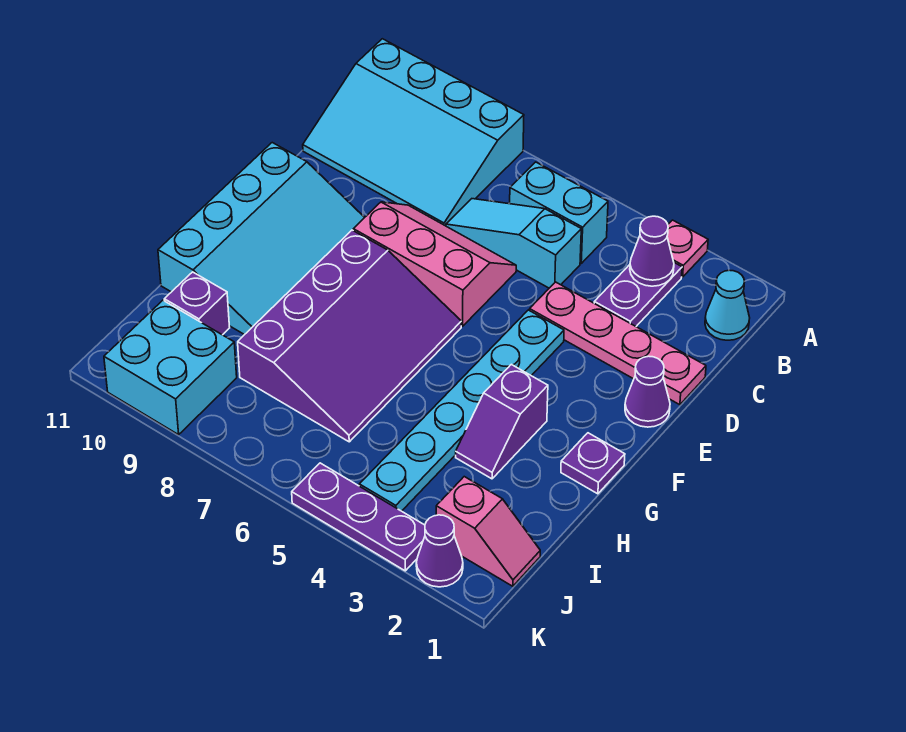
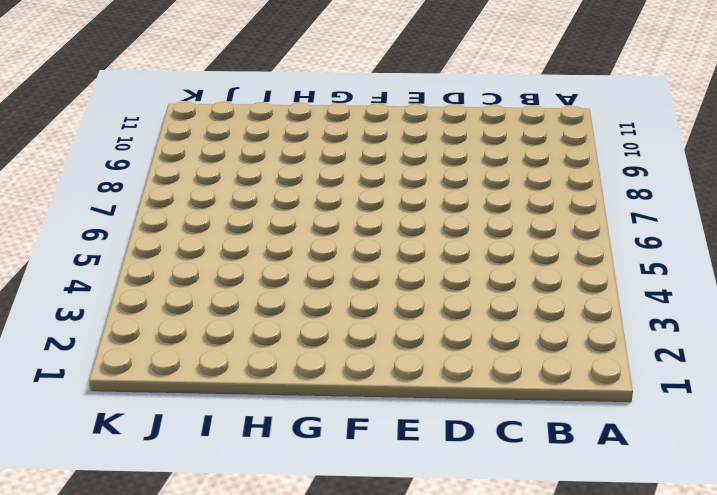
none -> pink plate A3 level 1
none -> cyan slope A8:C11 level 1 top A
none -> cyan cone B1 level 1

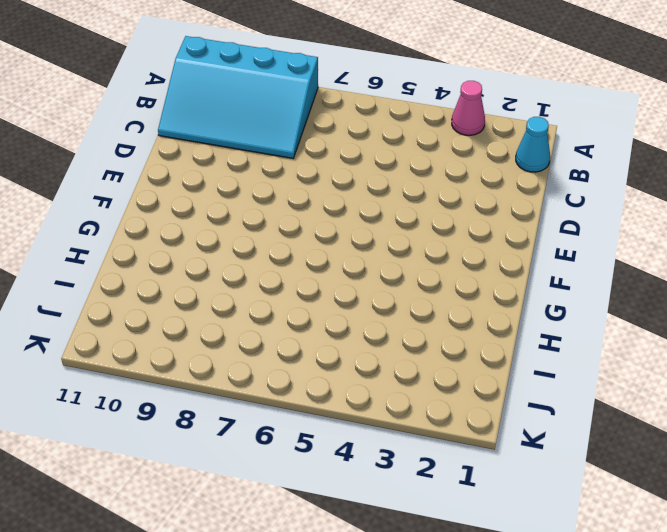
pink cone A3 level 1 -> pink plate A3 level 1
none -> purple plate B3:C3 level 1
none -> cyan brick B5:B6 level 1
none -> cyan slope C5:C7 level 1 top 5

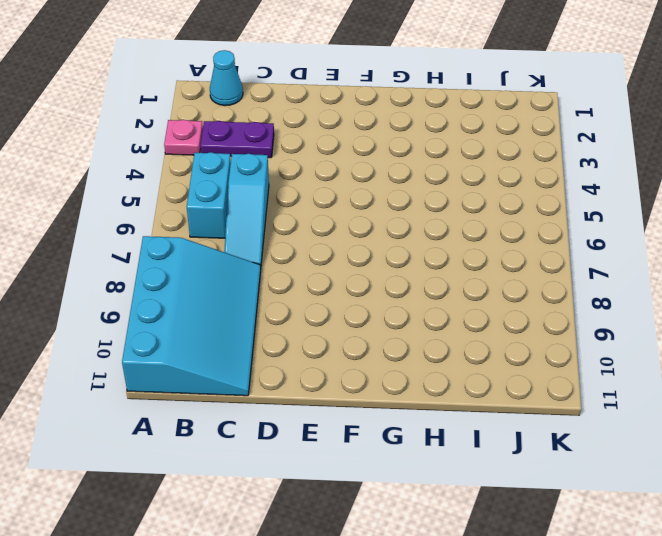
none -> pink plate D1:D4 level 1
none -> pink slope D6:E8 level 1 top E
none -> purple cone E1 level 1

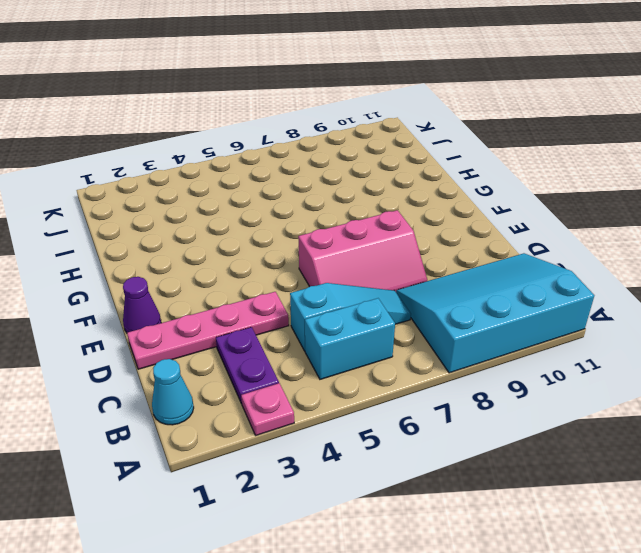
none -> cyan plate E4:J4 level 1
none -> cyan slope E9:H11 level 1 top 11
none -> purple slope F6:I8 level 1 top 8

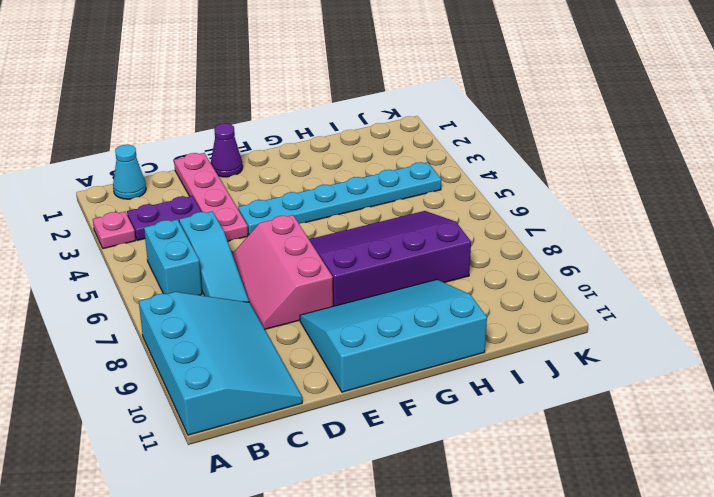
none -> purple plate G1 level 1
none -> purple slope G3:H3 level 1 top G
none -> purple brick I10 level 1

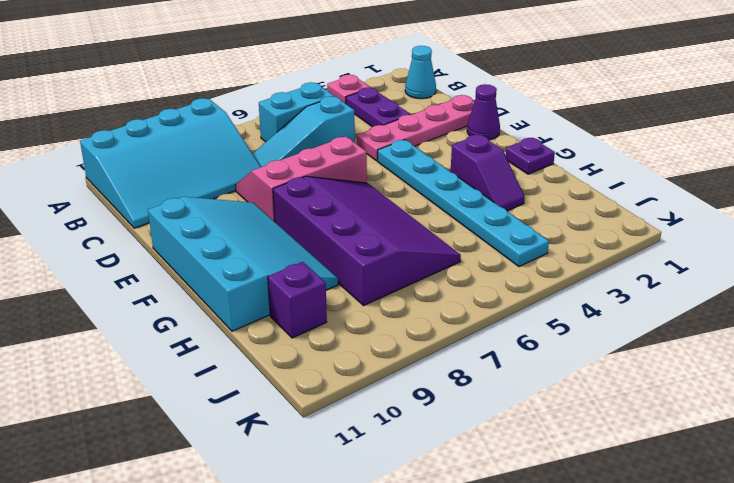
none -> pink slope J1:J2 level 1 top 2
none -> cyan brick J9:K10 level 1
none -> purple cone K2 level 1

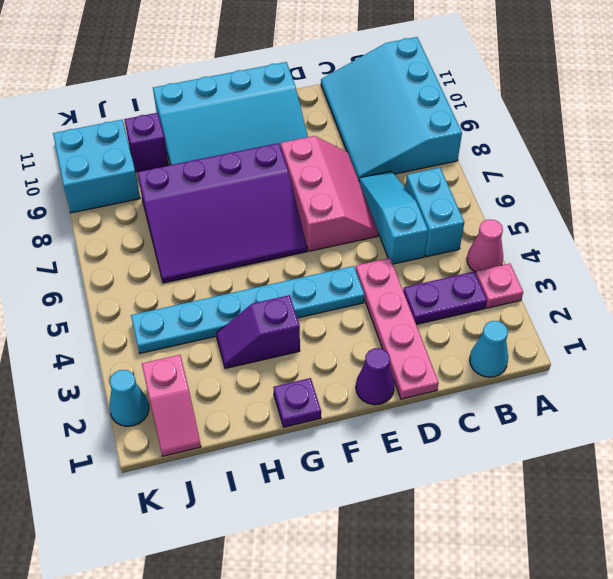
pink cone A4 level 1 -> none
cyan cone K2 level 1 -> purple cone K2 level 1
none -> purple plate K3:K5 level 1
none -> purple cone B3 level 2

